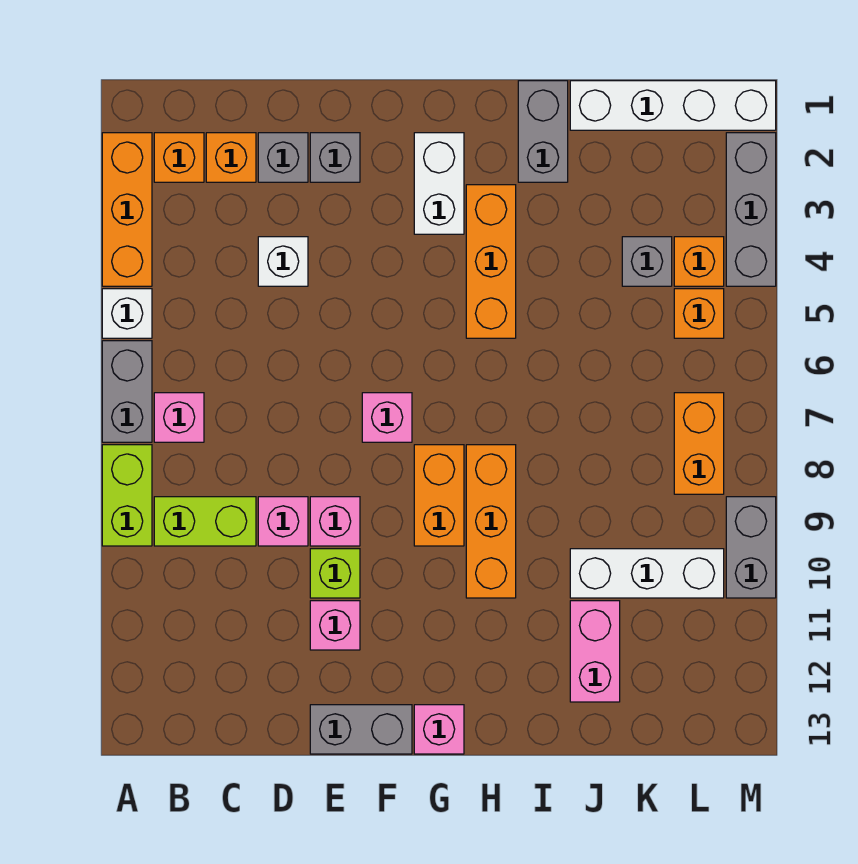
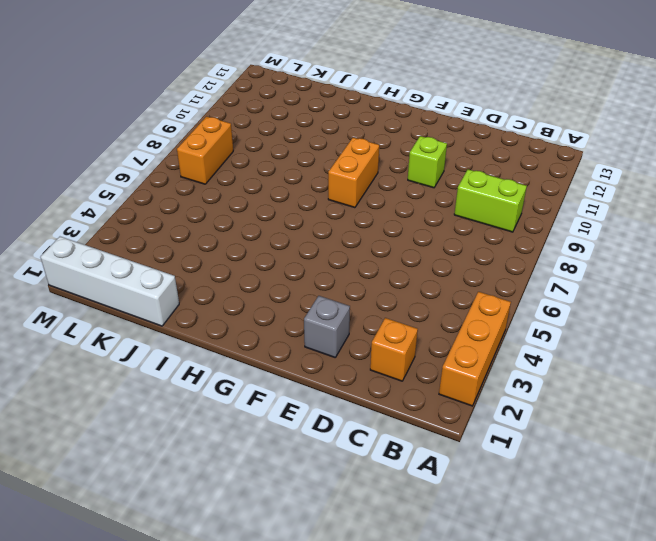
none -> white brick A5 level 1
none -> grey brick A6:A7 level 1
none -> lime brick A8:A9 level 1
none -> orange brick B2 level 1

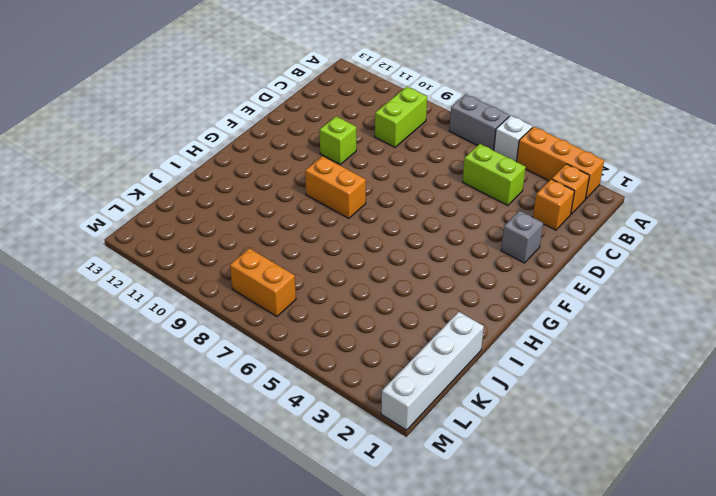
lime brick C4:C5 level 1 -> lime brick A8:A9 level 1
none -> pink brick B7 level 1
none -> grey brick D2 level 1
none -> white brick D4 level 1
none -> pink brick D9 level 1

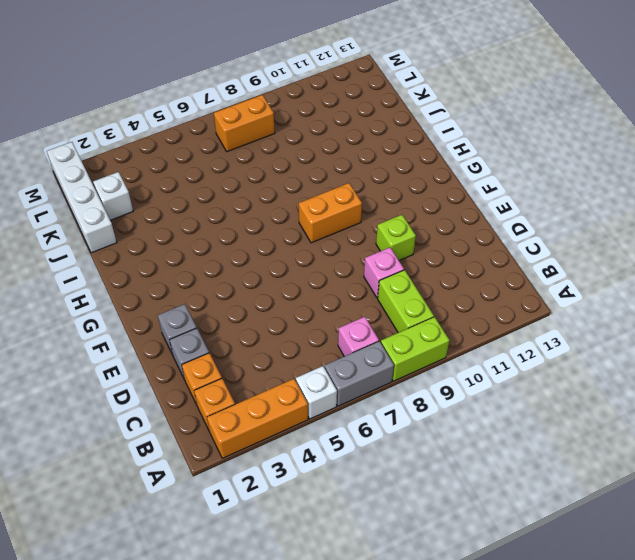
white brick K2 level 1 -> white brick D4 level 1
none -> pink brick E9 level 1
none -> pink brick E11 level 1
none -> grey brick E13:F13 level 1
none -> pink brick F7 level 1

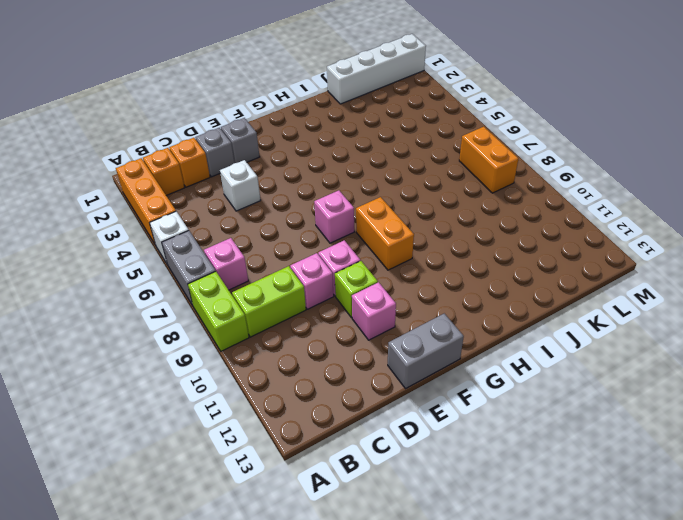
none -> white brick G2:G3 level 1
none -> pink brick G13 level 1
none -> orange brick H3:H5 level 1
none -> orange brick H8:H10 level 1

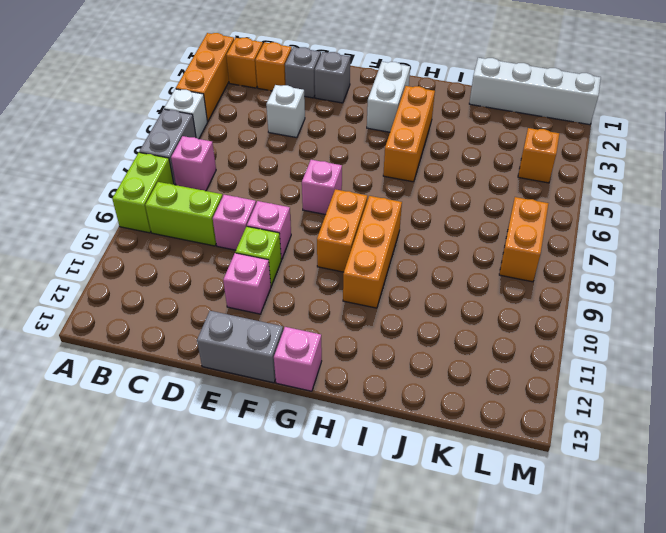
none -> grey brick I1:I2 level 1
none -> white brick J10:L10 level 1
none -> pink brick J11:J12 level 1
none -> grey brick K4 level 1

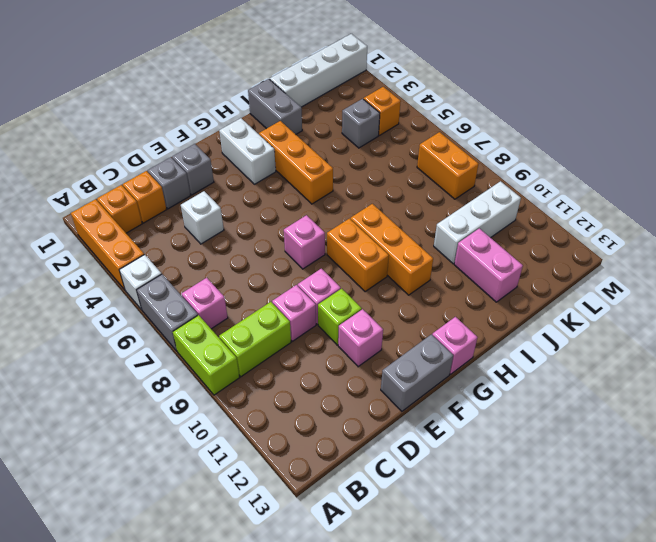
none -> orange brick L5 level 1
none -> grey brick M2:M4 level 1
none -> grey brick M9:M10 level 1

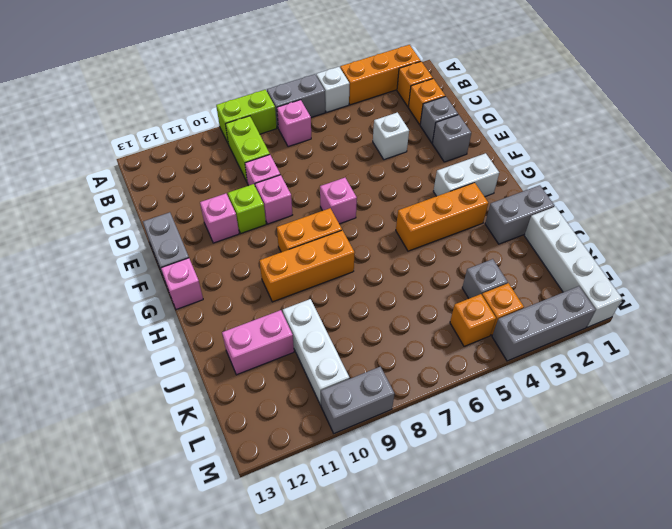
none -> orange brick L7:L8 level 1

